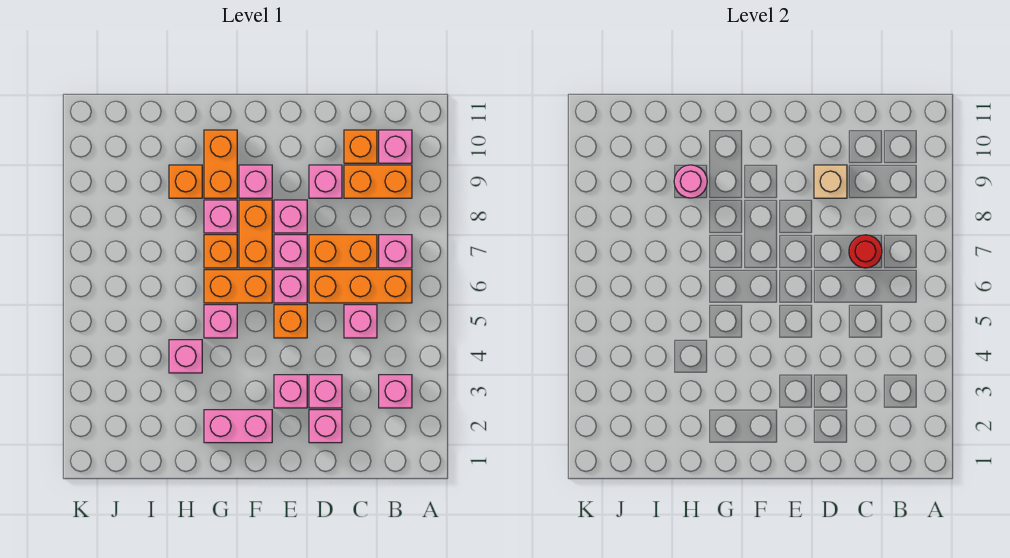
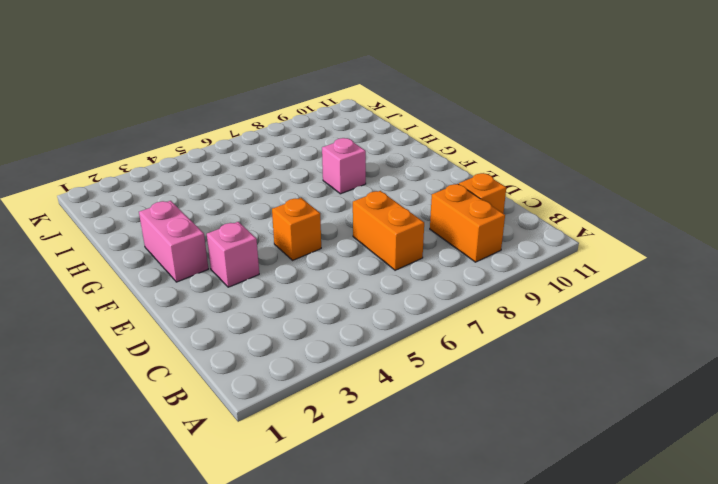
none -> pink brick B3 level 1
none -> orange brick B6:D6 level 1
none -> pink brick B7 level 1

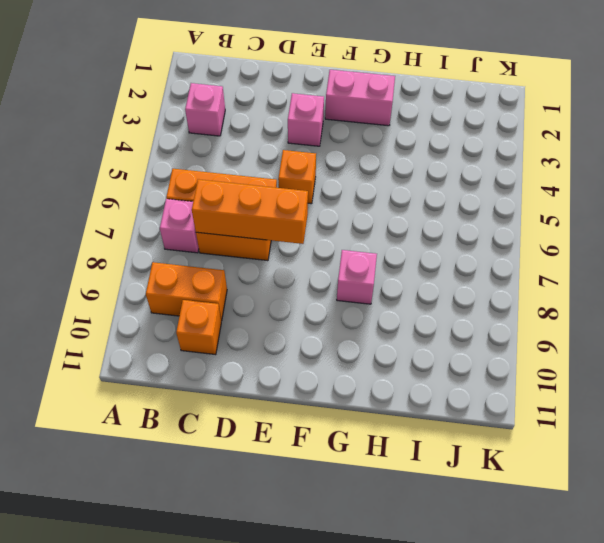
orange brick C7:E7 level 2 -> red round brick C7 level 2
none -> pink brick B10 level 1
none -> pink brick C5 level 1
none -> pink brick D2 level 1

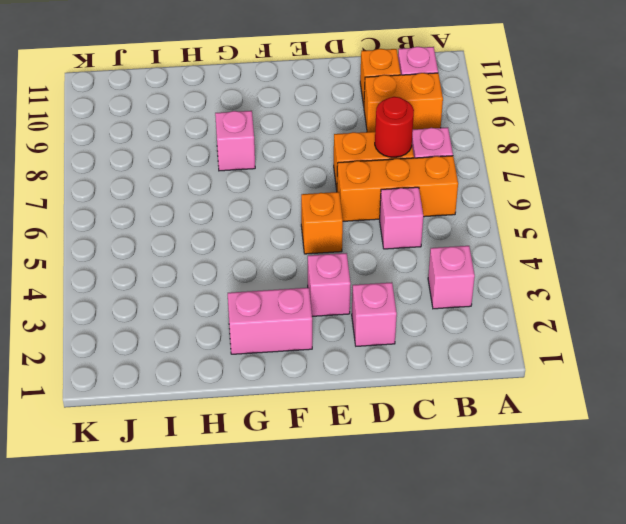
none -> pink brick D3 level 1
none -> pink brick D9 level 1
none -> pink brick E6 level 1

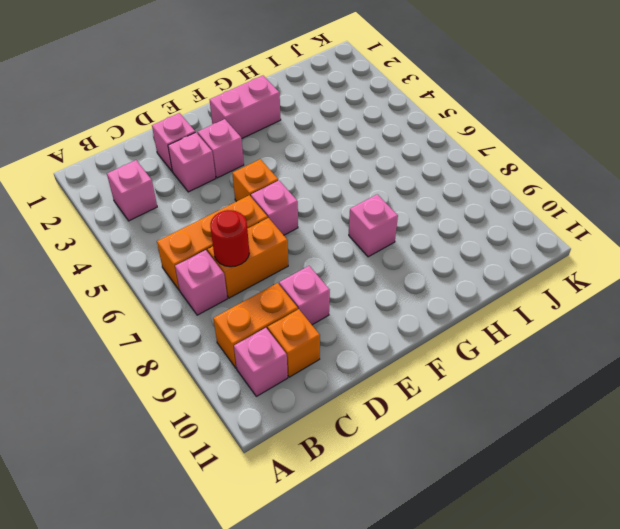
none -> pink brick C5 level 1
none -> pink brick E7 level 1
none -> pink brick E8 level 1

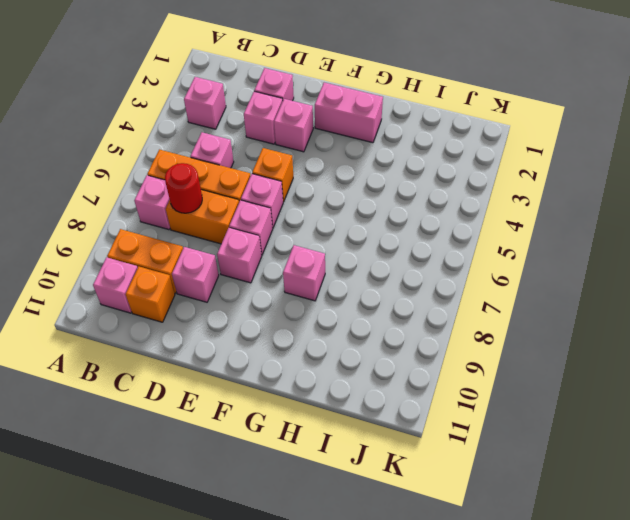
none -> orange brick F6:G6 level 1
none -> orange brick F7:F8 level 1
none -> pink brick F9 level 1

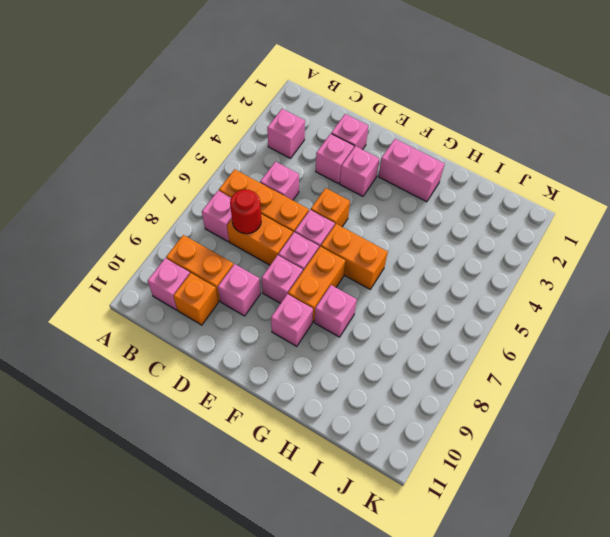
none -> pink brick G5 level 1
none -> orange brick G7 level 1
none -> orange brick G9:G10 level 1

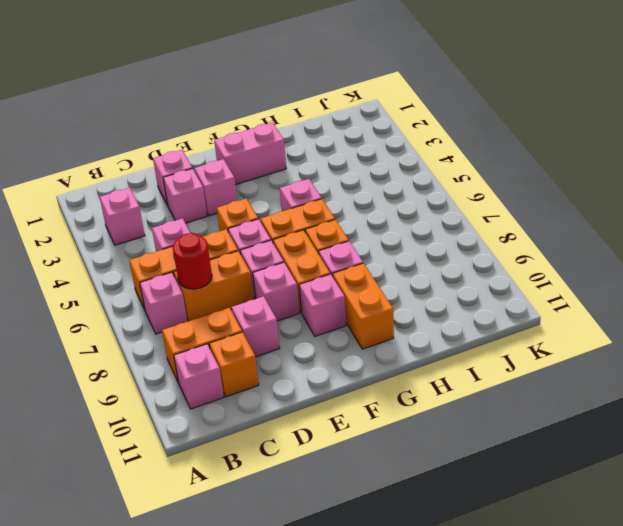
none -> pink brick H4 level 1
none -> orange brick H9 level 1
none -> tan brick D9 level 2

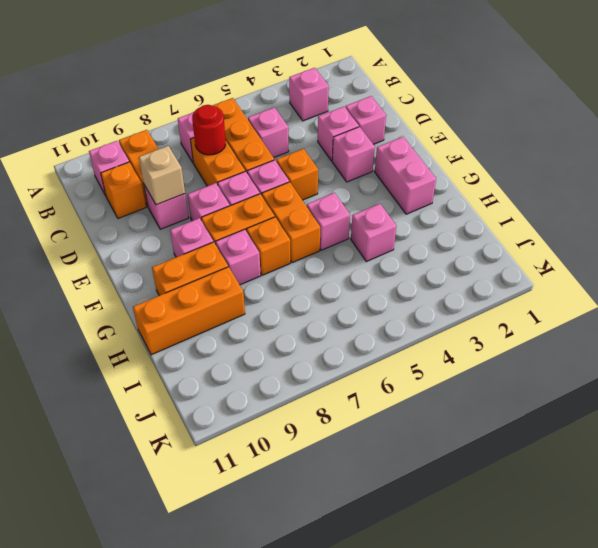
orange brick H9:H11 level 1 -> orange brick H9 level 1
none -> pink round brick H9 level 2

